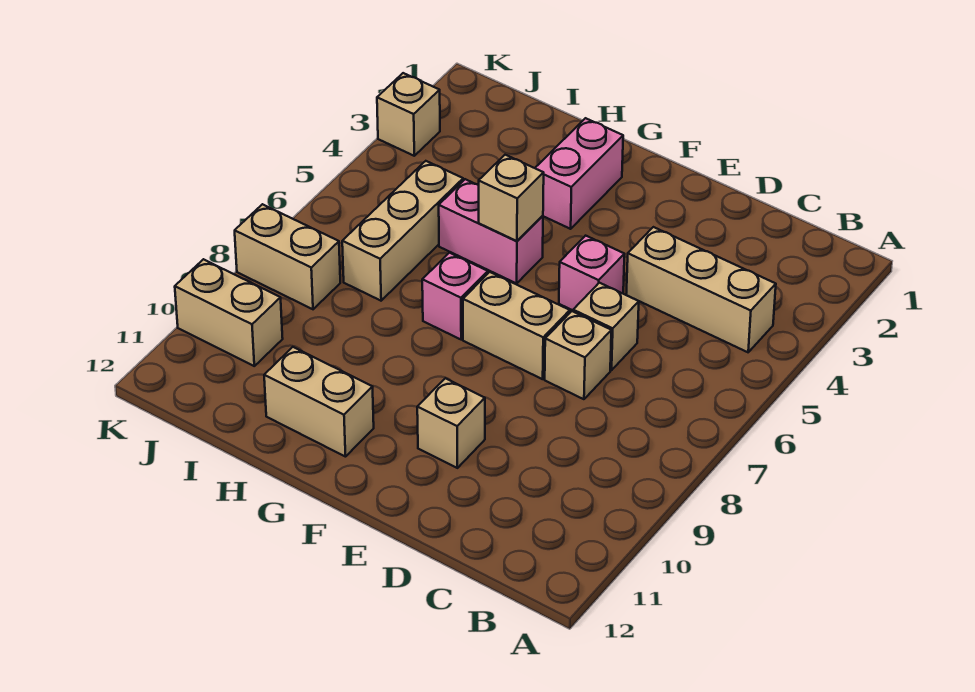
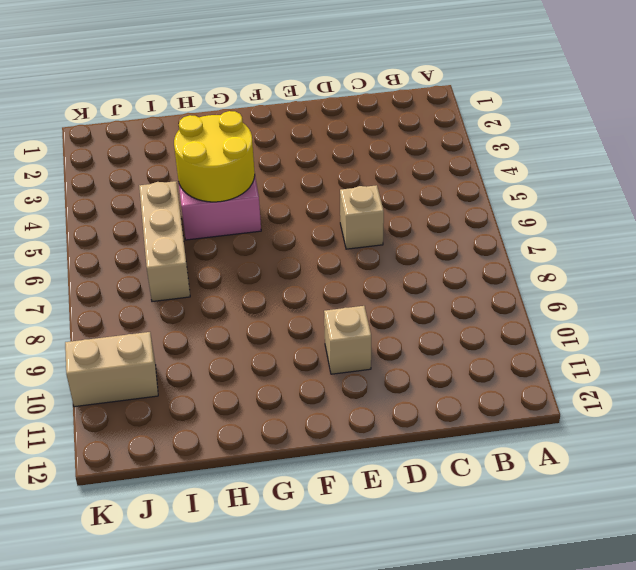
yellow round brick G4:H5 level 2 -> tan brick G5 level 2
none -> tan brick B4:D4 level 1
none -> tan brick D7 level 1
none -> pink brick E5 level 1

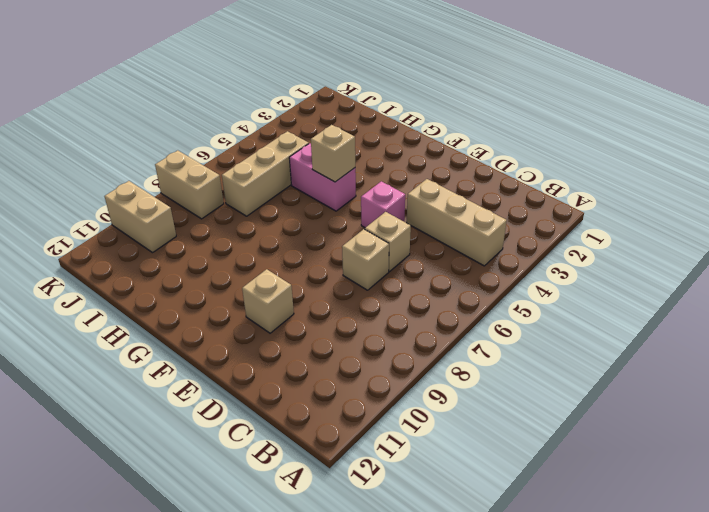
none -> tan brick E7:F7 level 1
none -> pink brick G2:G3 level 1
none -> pink brick G7 level 1

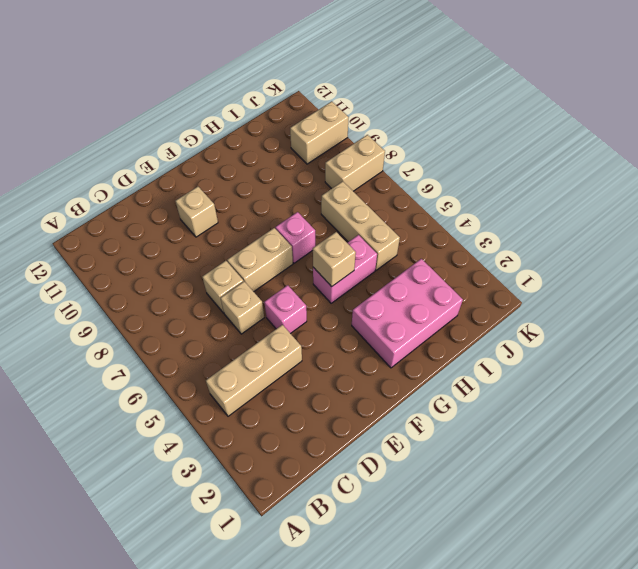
pink brick G2:I3 level 1 -> pink brick G2:G3 level 1
none -> tan brick G11:H11 level 1
none -> tan brick K3 level 1

